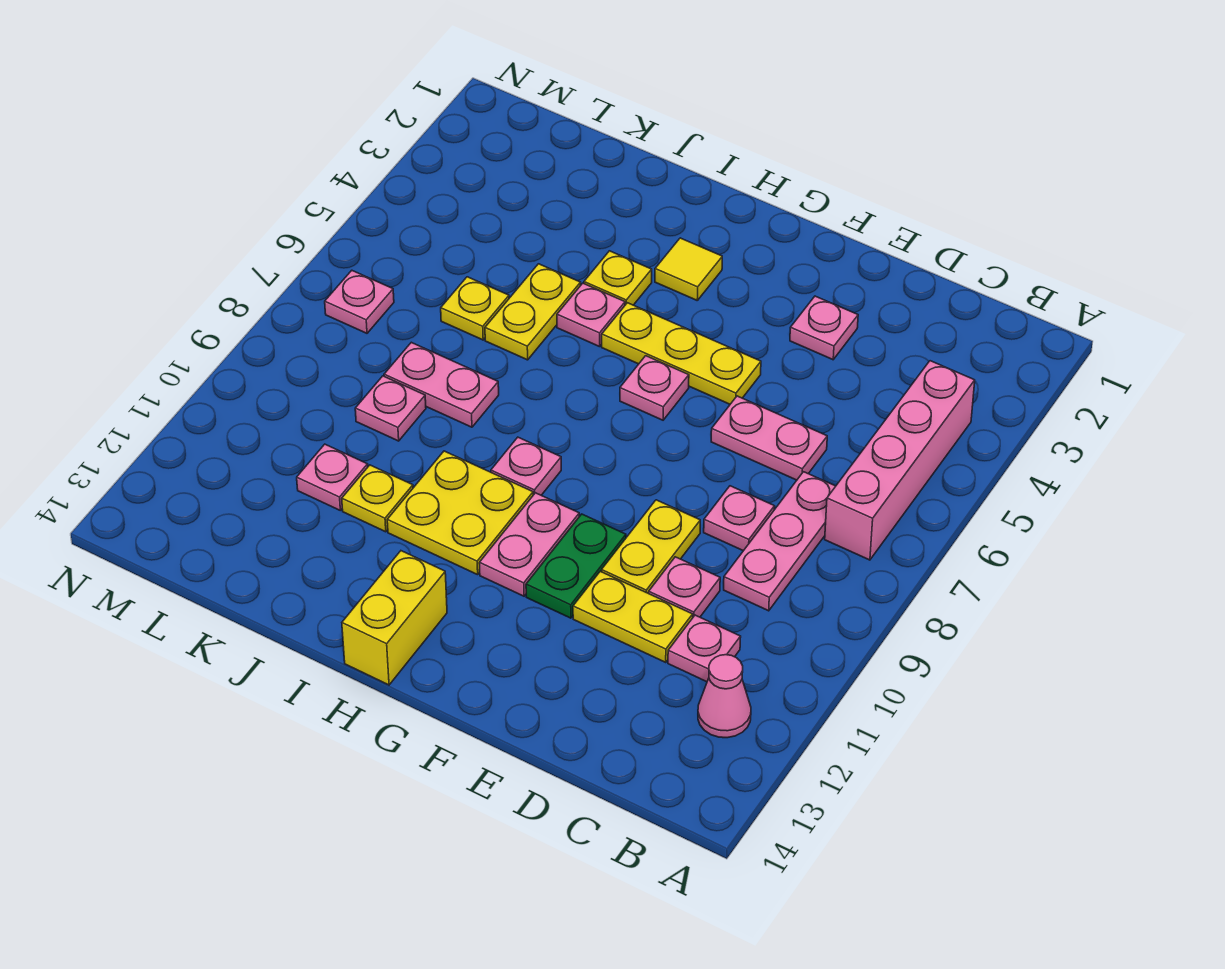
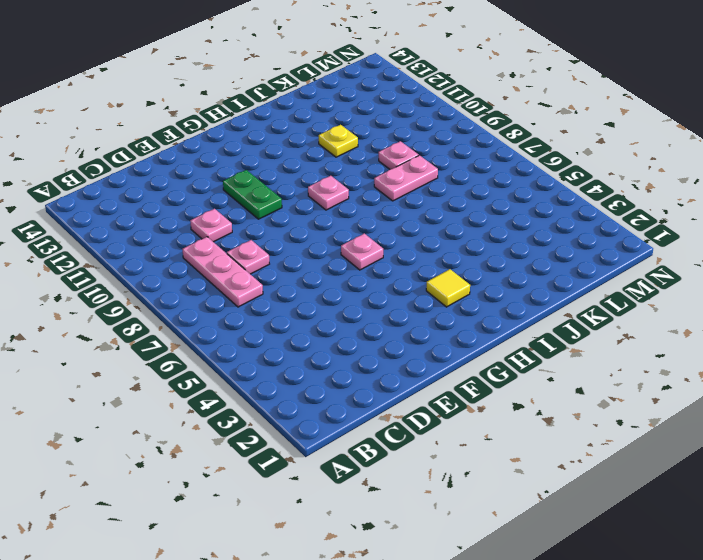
none -> pink brick B4:B7 level 1
none -> pink cone B12 level 1
none -> pink plate C11 level 1

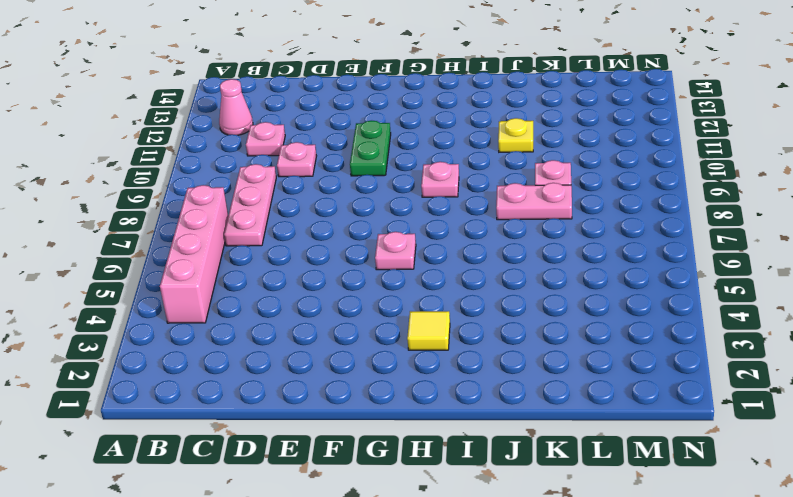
none -> pink plate D6:E6 level 1
none -> pink plate D8 level 1
none -> yellow plate D11:E11 level 1

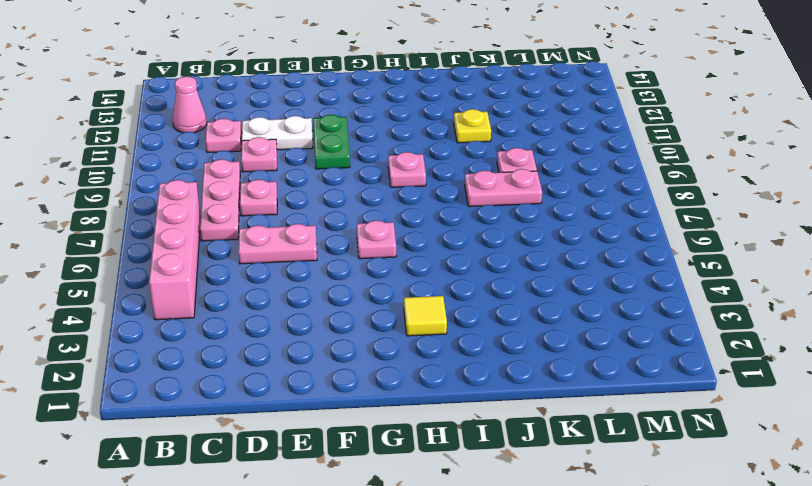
white plate D11:E11 level 1 -> yellow plate D11:E11 level 1
none -> pink plate E3 level 1
none -> yellow plate E9:E10 level 1
none -> yellow plate F5:H5 level 1

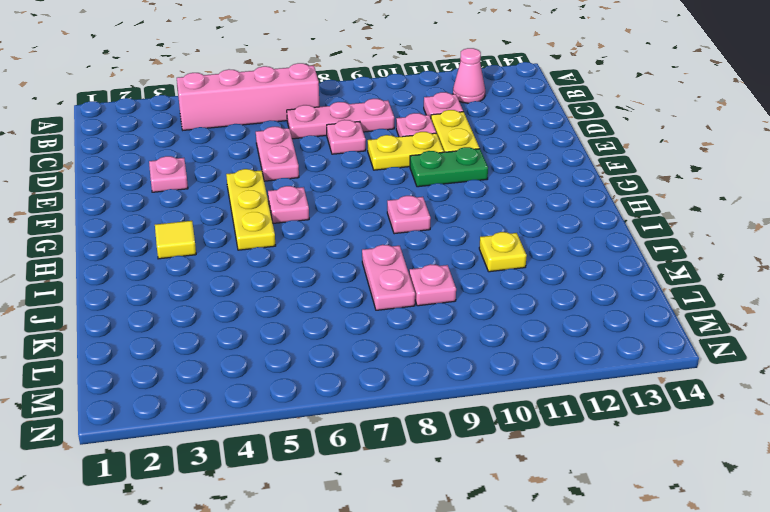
none -> pink plate G10:G11 level 1
none -> yellow plate H10:I11 level 1
none -> yellow brick H13:H14 level 1

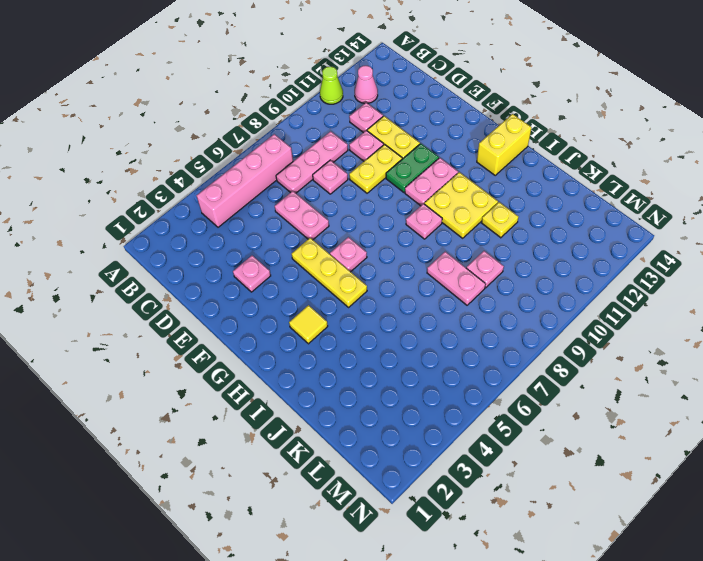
lime cone A11 level 1 -> none
none -> yellow plate I4 level 1
none -> pink plate I5 level 1
none -> yellow plate J5:J6 level 1

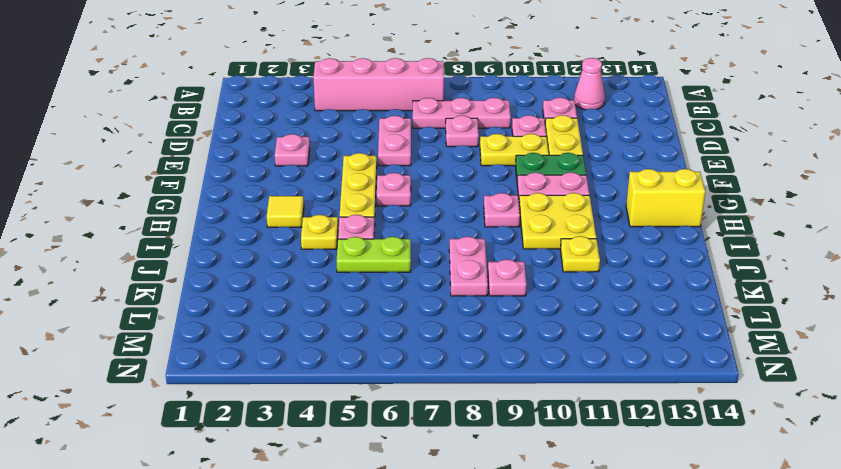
lime plate J5:J6 level 1 -> yellow plate J5:J6 level 1
none -> yellow plate K6 level 1
none -> pink plate K11 level 1
none -> pink plate M7 level 1

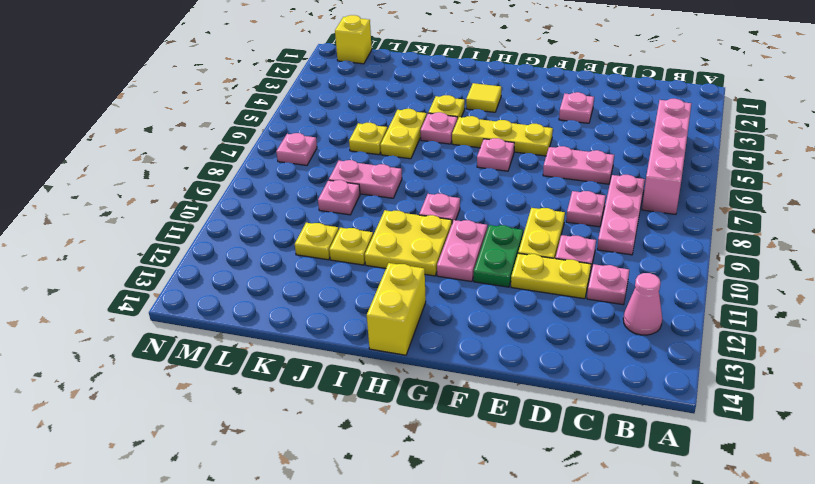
yellow plate K11 level 1 -> pink plate K11 level 1
yellow brick M1 level 1 -> none

